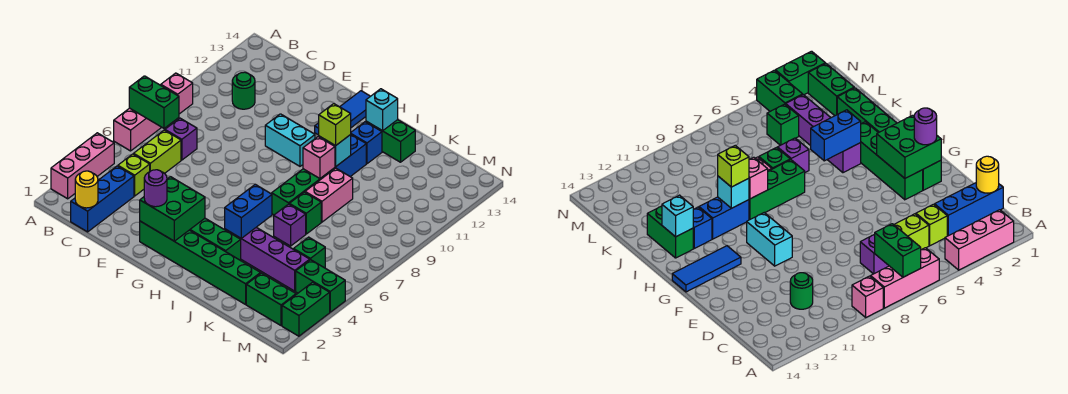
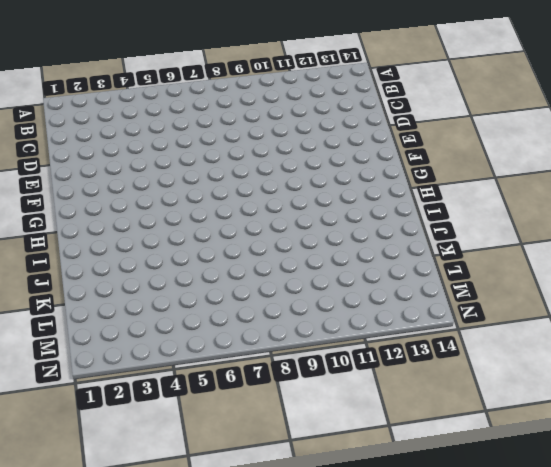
none -> pink brick A2:A4 level 1
none -> pink brick A6:A8 level 1
none -> pink brick A9 level 1
none -> blue brick C1:C3 level 1

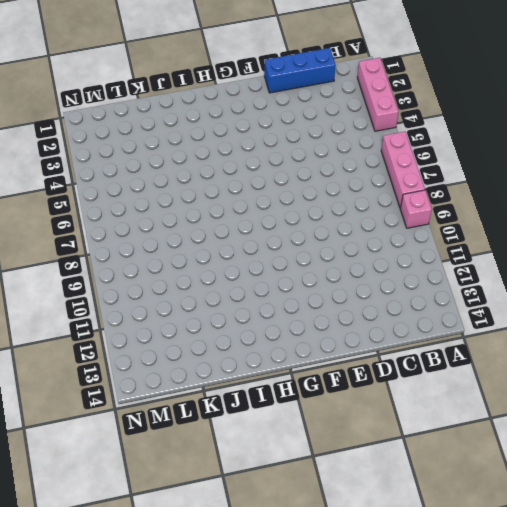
blue brick C1:E1 level 1 -> blue brick C1:C3 level 1
none -> lime brick C4 level 1
none -> lime brick C5:C6 level 1
none -> purple brick C7 level 1
none -> green round brick C11 level 1

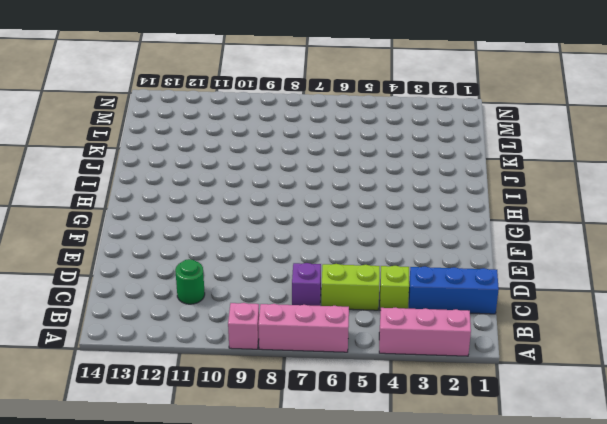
none -> green brick F2:K2 level 1
none -> green brick F3:I3 level 1
none -> cyan brick F10:G10 level 1
none -> blue tile G12:G14 level 1

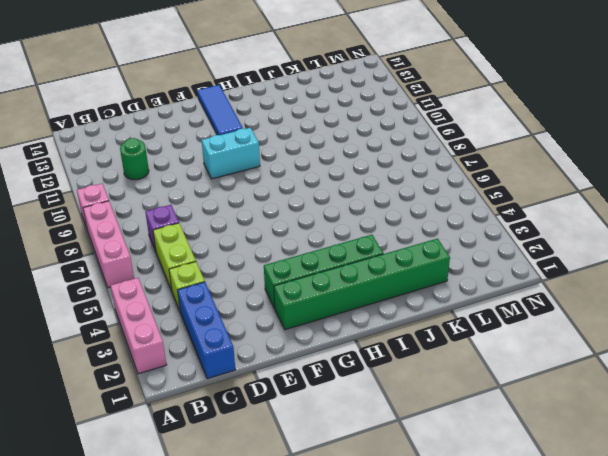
none -> purple brick I4:L4 level 1
none -> green brick I7:I9 level 1
none -> blue brick I10:I11 level 1
none -> blue brick I12 level 1

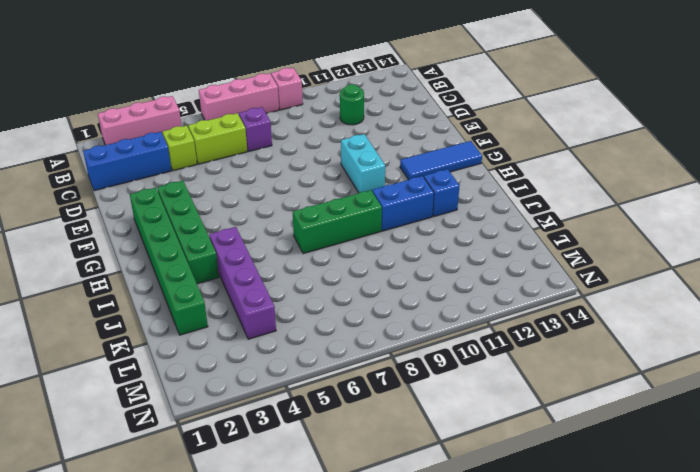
none -> green brick I13:J13 level 1
none -> purple brick J6 level 1
none -> green brick J7 level 1
none -> pink brick J8:J9 level 1

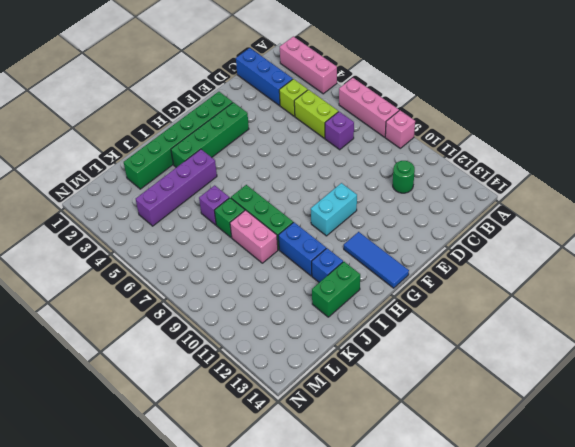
none -> green brick L2:M2 level 1
none -> green brick L5 level 1
none -> green brick M4:N4 level 1
none -> green brick N2:N3 level 1

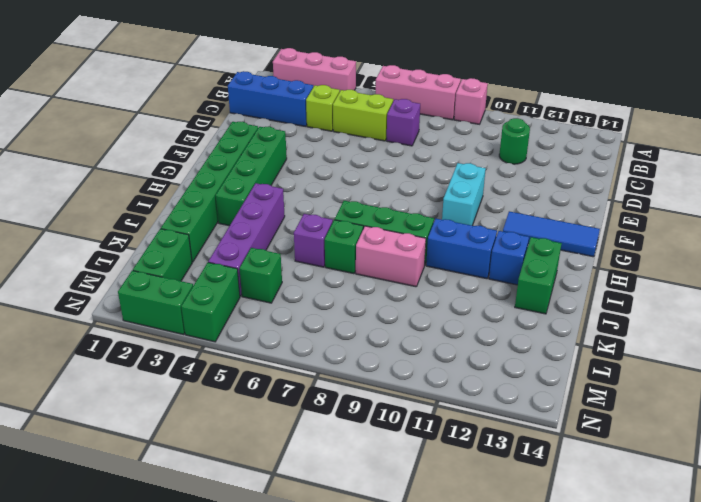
none -> green brick A7:B7 level 2
none -> yellow round brick C1 level 2
none -> green brick F2:G3 level 2
none -> blue brick I4:I5 level 2

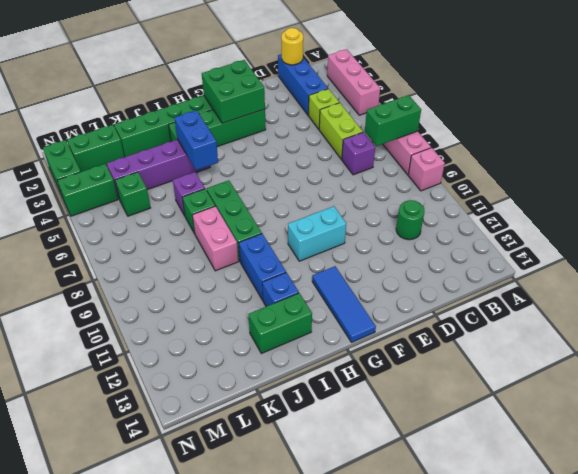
none -> pink brick I9 level 2
none -> cyan brick I10 level 2
none -> cyan brick I13 level 2
none -> purple round brick F2 level 3

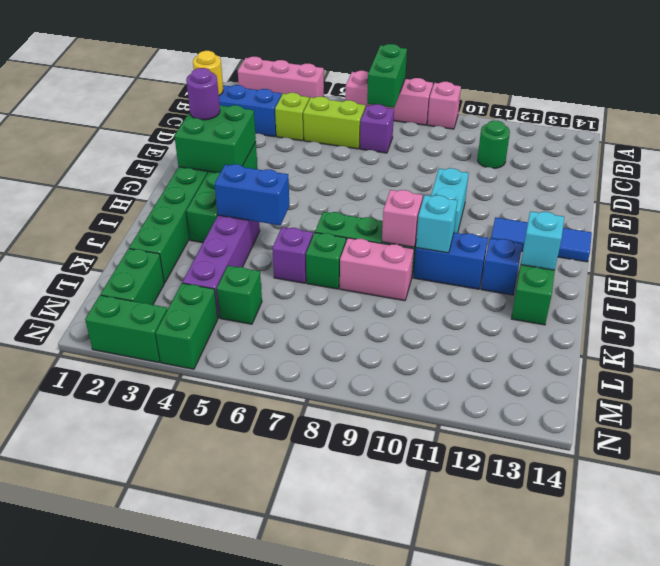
none -> lime brick I10 level 3

